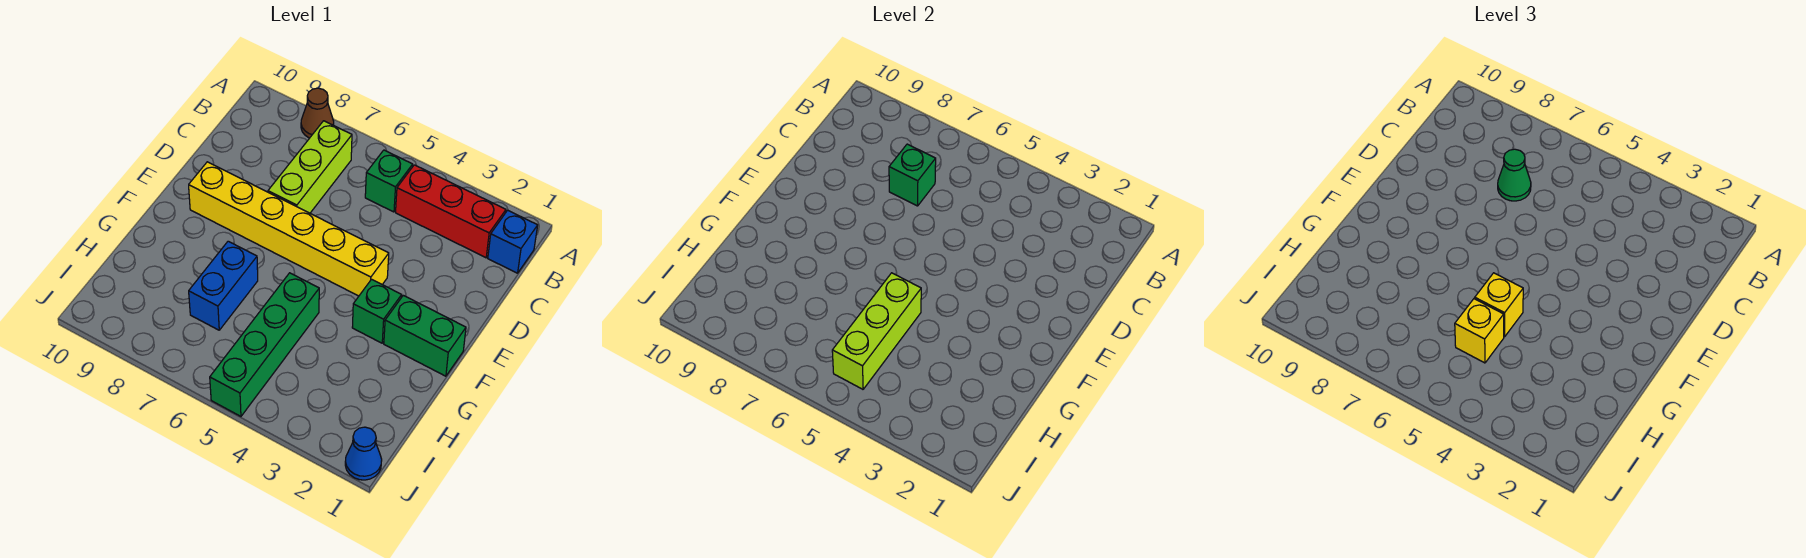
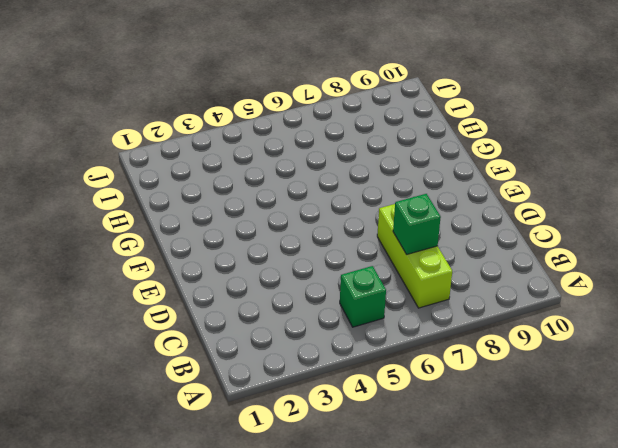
none -> brown cone A8 level 1
none -> blue brick B1 level 1
none -> red brick B2:B4 level 1

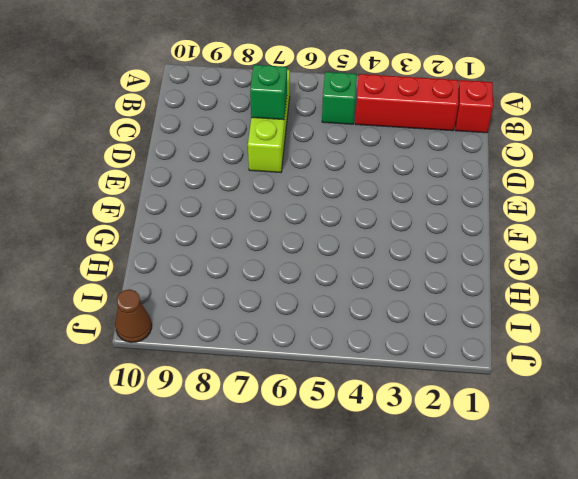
red brick B1 level 1 -> blue brick B1 level 1
brown cone J10 level 1 -> brown cone A8 level 1
none -> yellow brick E4:E9 level 1
none -> green brick F1:F2 level 1
none -> green brick F3 level 1

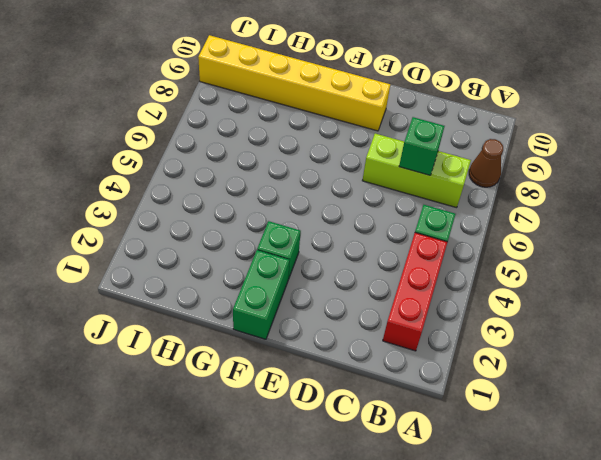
yellow brick E9:J9 level 1 -> yellow brick E4:E9 level 1
none -> blue brick B1 level 1
none -> green brick G5:J5 level 1
none -> blue brick G7:H7 level 1

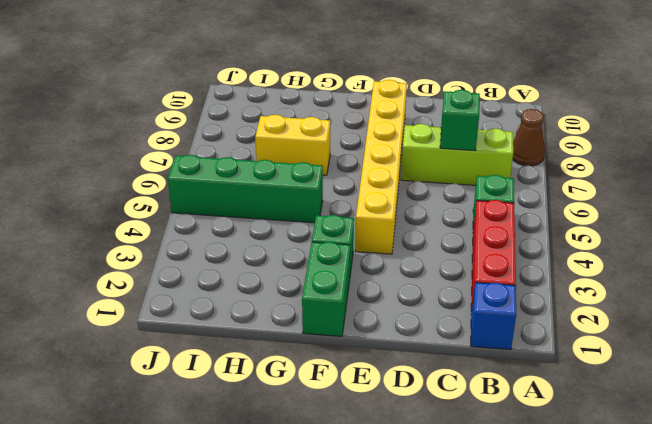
yellow brick G7:H7 level 1 -> blue brick G7:H7 level 1
none -> blue cone J1 level 1
none -> lime brick G5:I5 level 2
none -> green cone C7 level 3

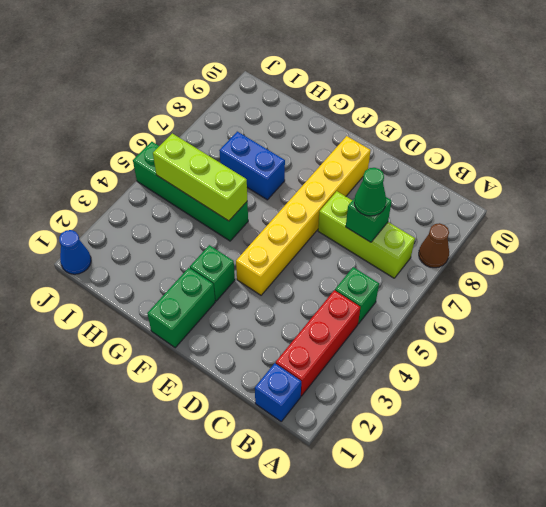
none -> yellow brick G5 level 3
none -> yellow brick H5 level 3

